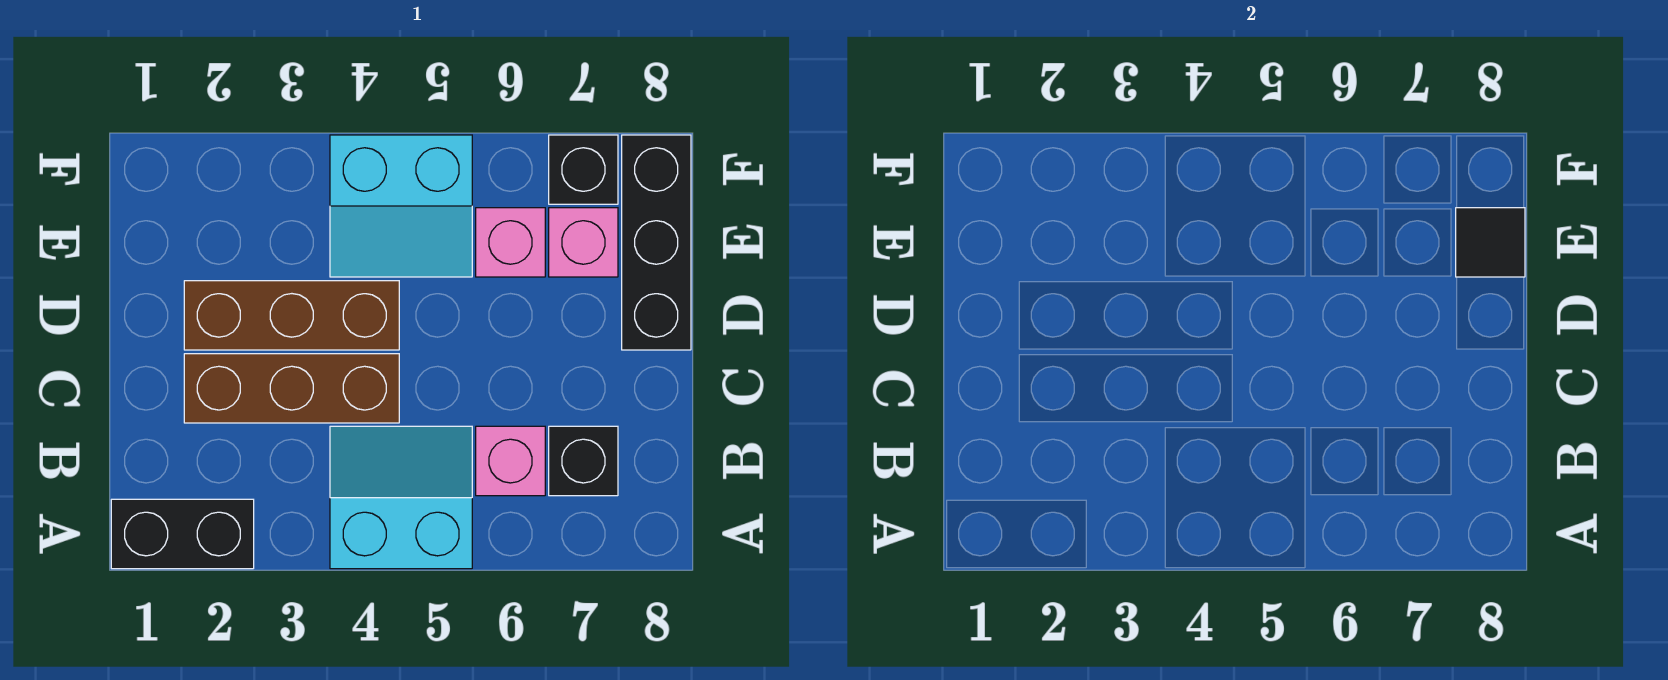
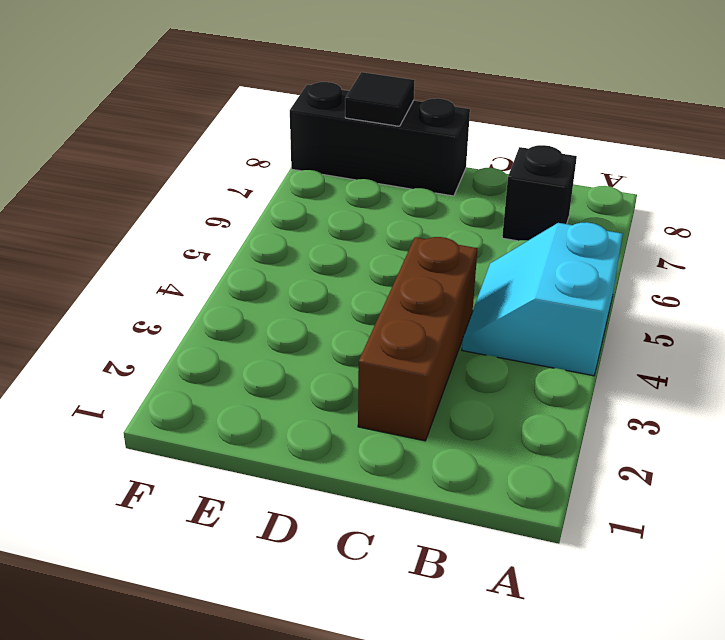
none -> black brick A1:A2 level 1
none -> pink brick B6 level 1
none -> brown brick D2:D4 level 1

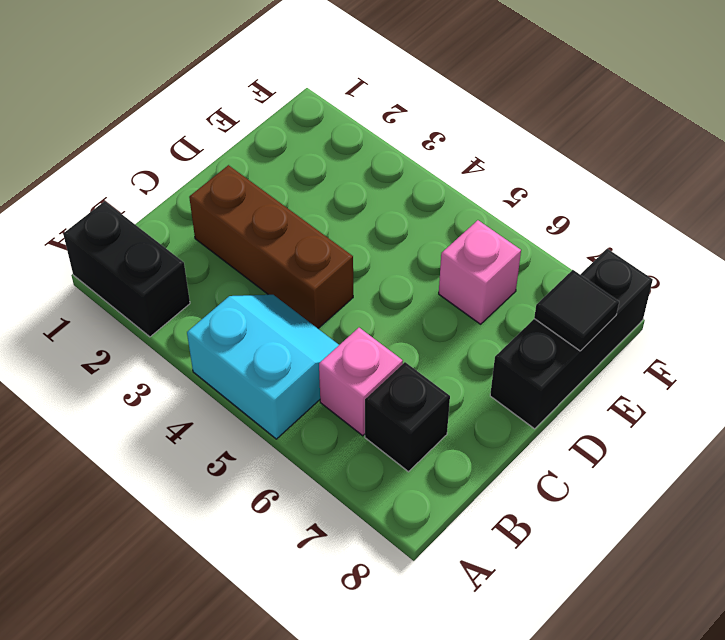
none -> brown brick D2:D4 level 1
none -> cyan slope E4:F5 level 1 top F
none -> pink brick E7 level 1

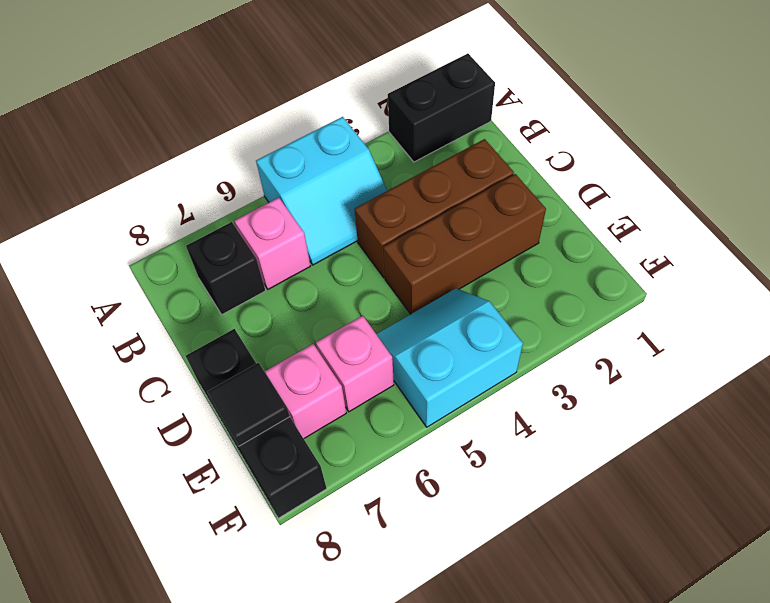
none -> black brick F7 level 1

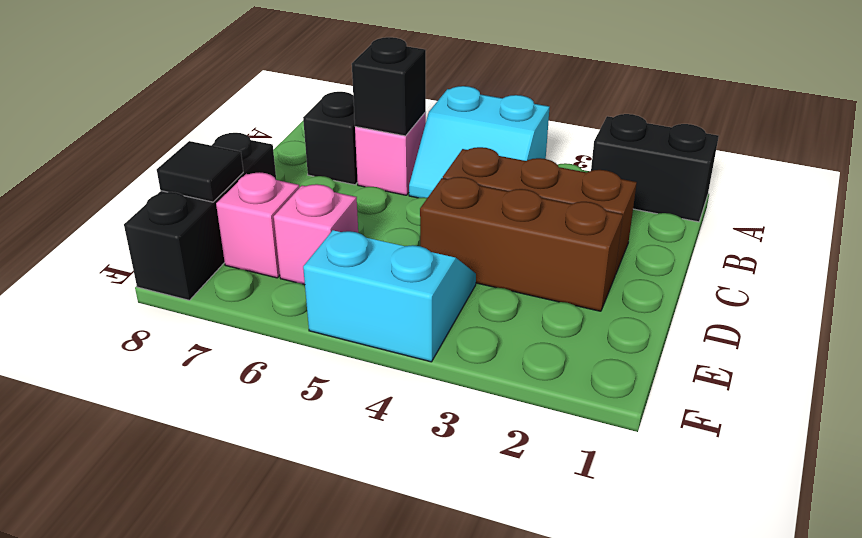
black brick B6 level 2 -> black brick F7 level 1

